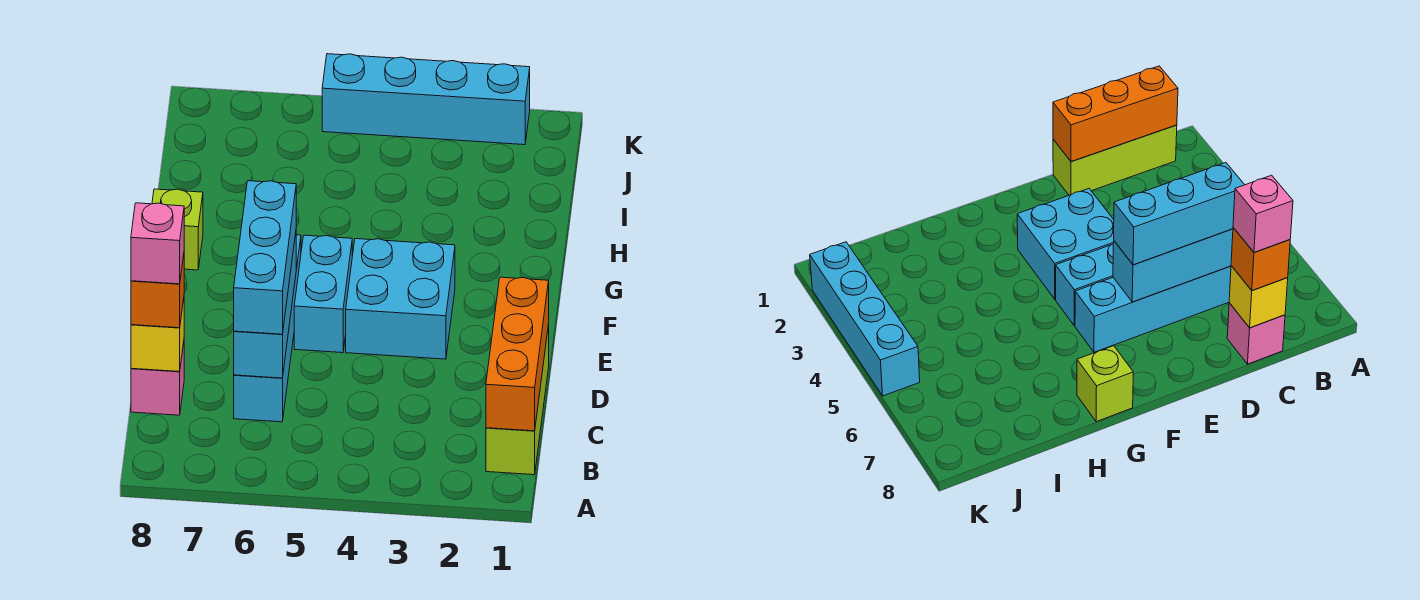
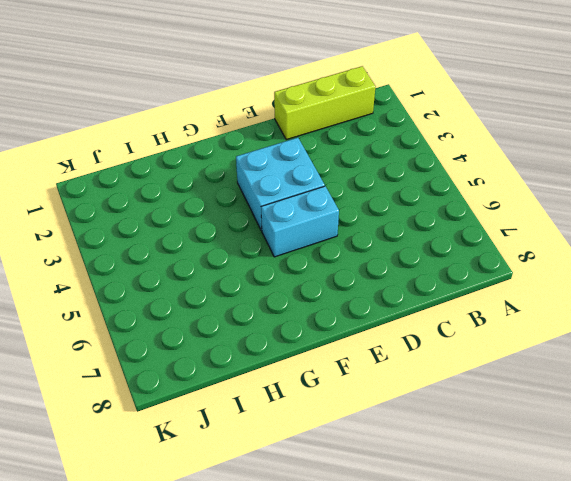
none -> cyan brick C6:F6 level 1
none -> pink brick C8 level 1
none -> lime brick G8 level 1

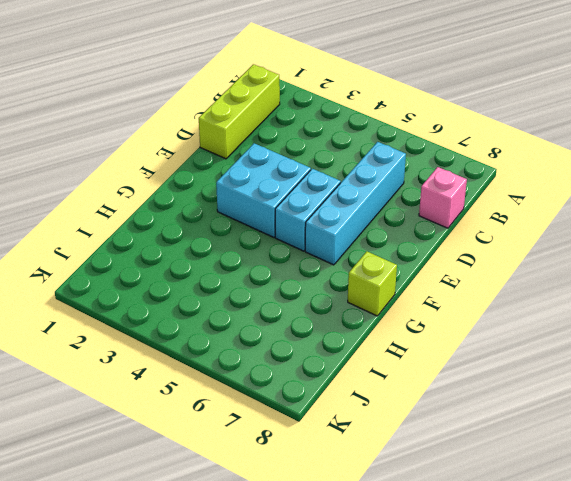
none -> cyan brick K2:K5 level 1
none -> orange brick B1:D1 level 2
none -> cyan brick C6:E6 level 2

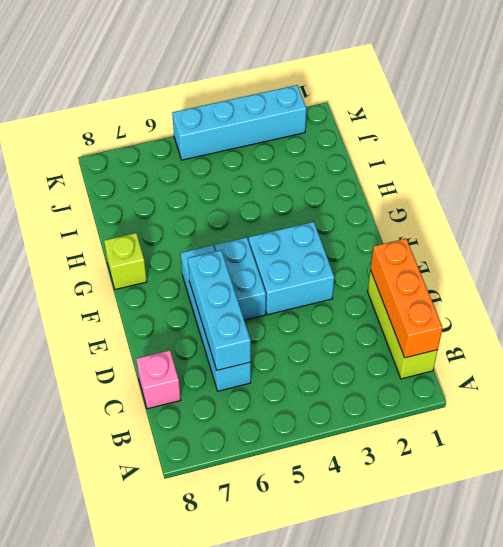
none -> yellow brick C8 level 2
none -> cyan brick C6:E6 level 3
none -> orange brick C8 level 3

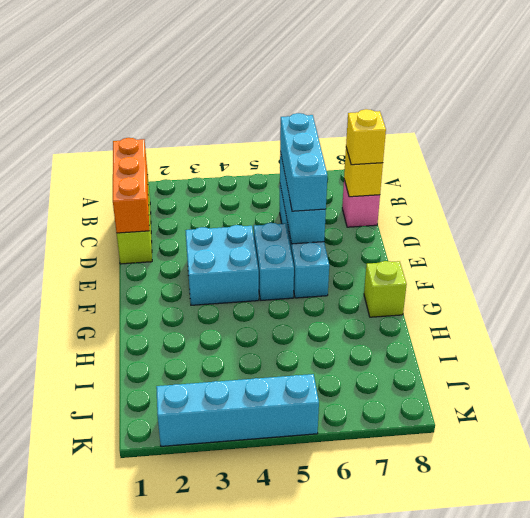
yellow brick C8 level 3 -> orange brick C8 level 3
none -> pink brick C8 level 4

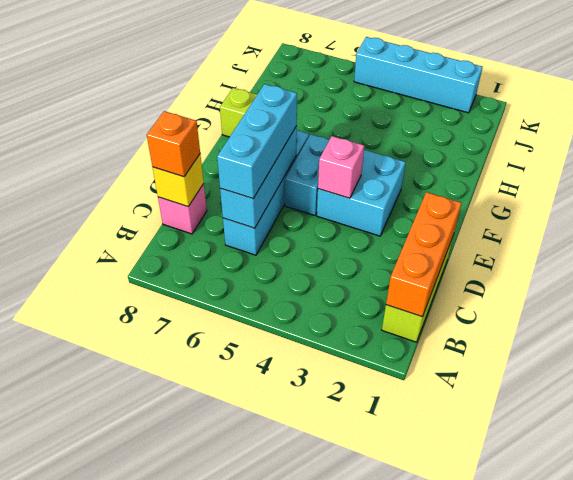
pink brick E4 level 2 -> pink brick C8 level 4

